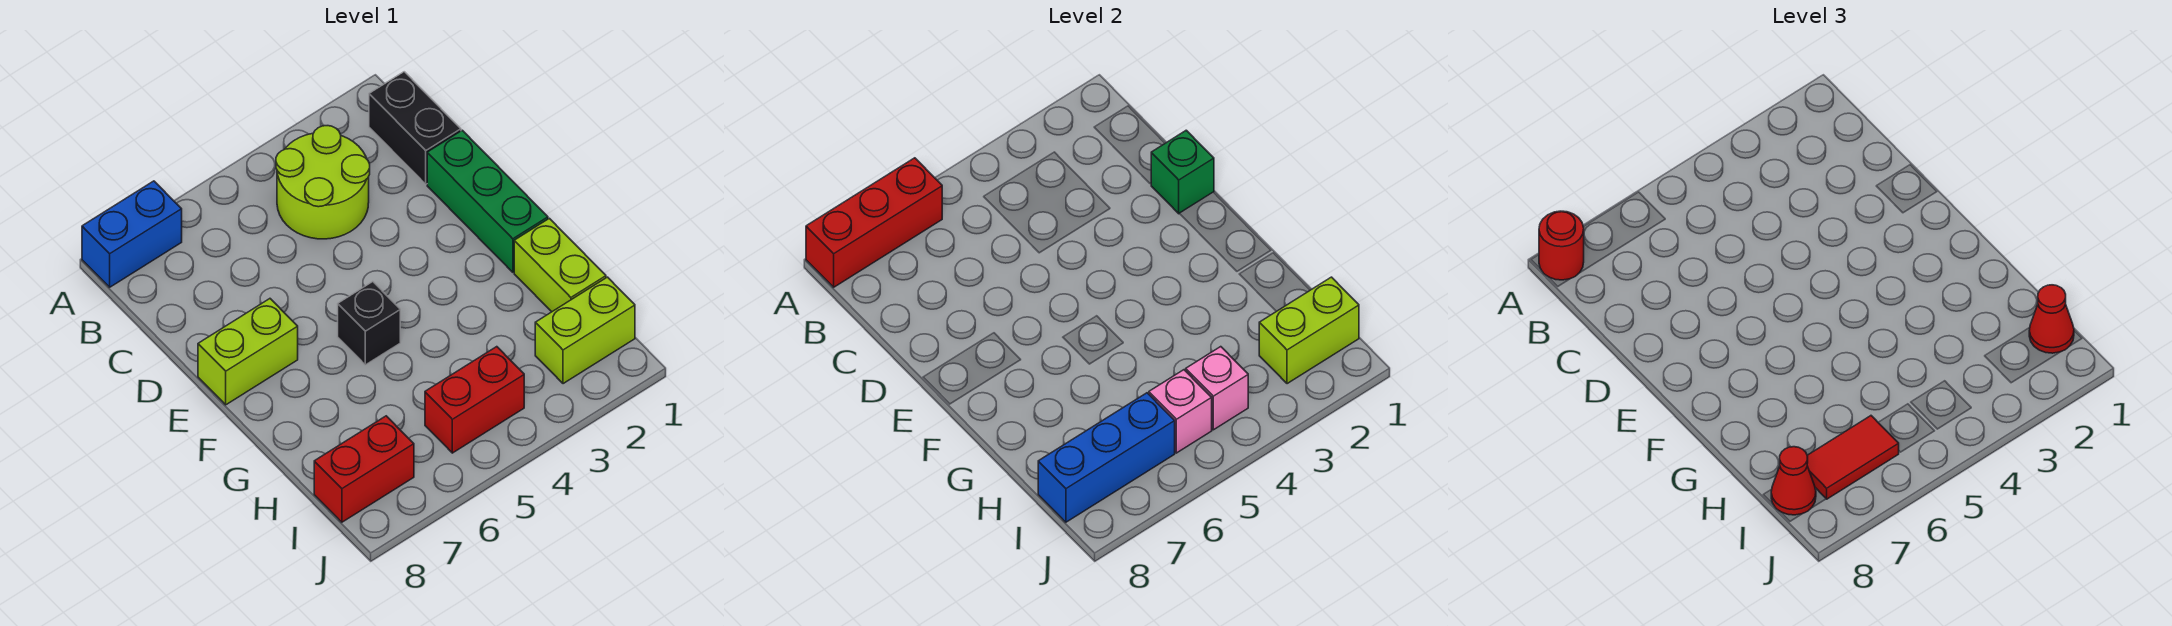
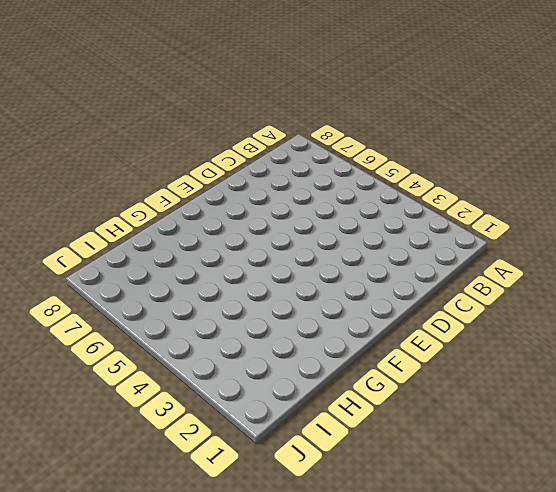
none -> blue brick A7:A8 level 1
none -> black brick B1:C1 level 1
none -> lime round brick B3:C4 level 1

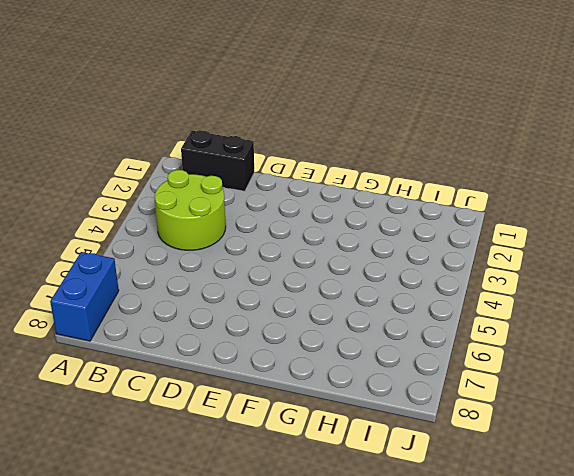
none -> green brick D1:F1 level 1
none -> lime brick E7:E8 level 1
none -> black brick F5 level 1

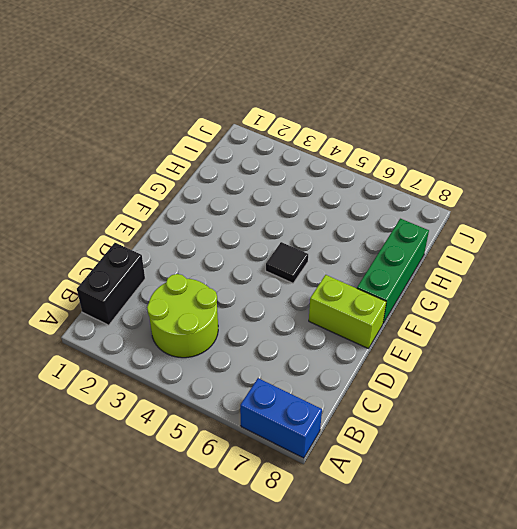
black tile F5 level 1 -> black brick F5 level 1
green brick F8:H8 level 1 -> green brick D1:F1 level 1
none -> lime brick G1:H1 level 1
none -> lime brick I1:I2 level 1
none -> red brick I4:I5 level 1

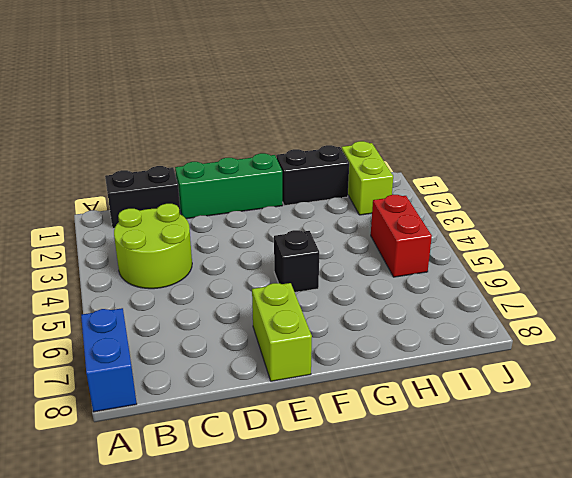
black brick G1:H1 level 1 -> lime brick G1:H1 level 1
none -> red brick I7:I8 level 1
none -> red brick A6:A8 level 2
none -> green brick D1 level 2

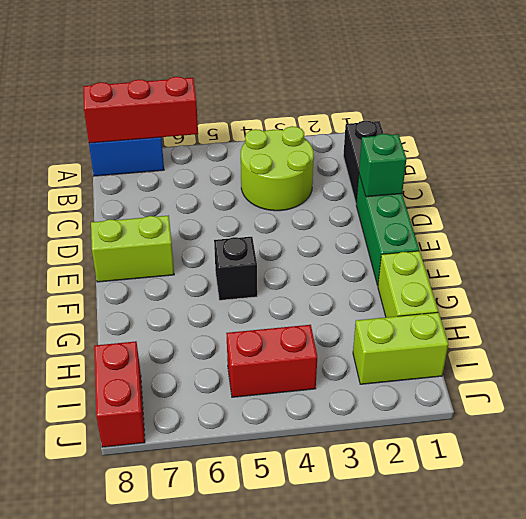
red brick I8:J8 level 1 -> red brick I7:I8 level 1
none -> lime brick I1:I2 level 2
none -> pink brick I4 level 2
none -> pink brick I5 level 2

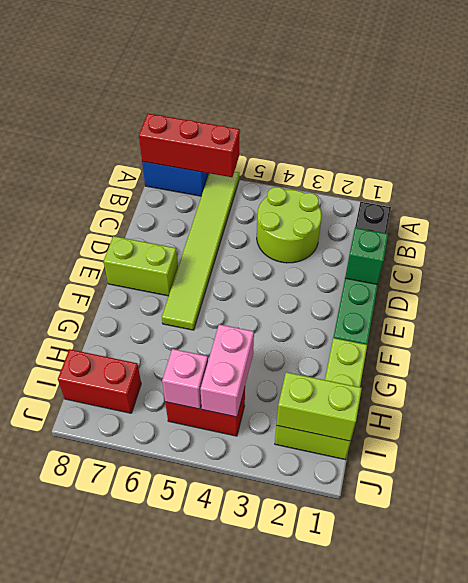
lime tile A6:F6 level 1 -> none
pink brick H4:I4 level 2 -> pink brick I4 level 2
none -> black brick F5 level 1
none -> blue brick I6:I8 level 2
none -> red round brick A8 level 3

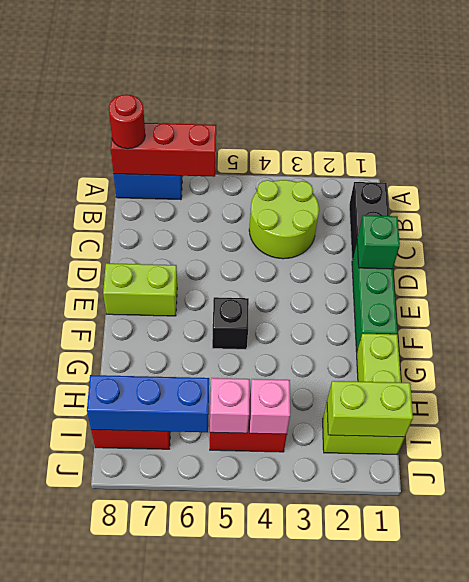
none -> red cone I1 level 3
none -> red tile I6:I7 level 3
none -> red cone I8 level 3

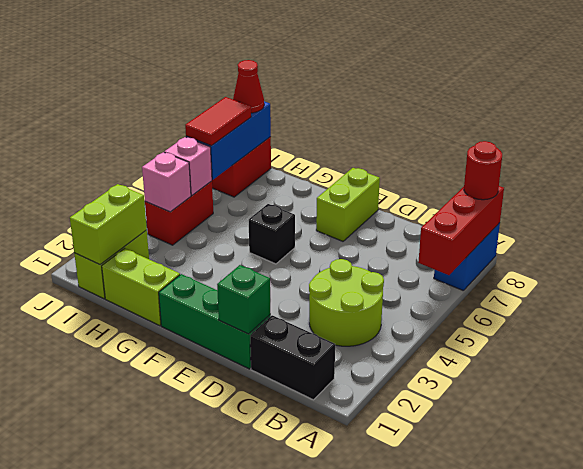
none -> red cone I1 level 3

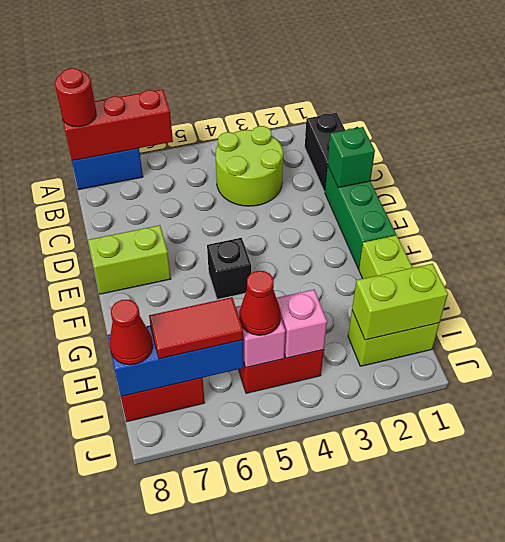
red cone I5 level 3 -> red cone I1 level 3

